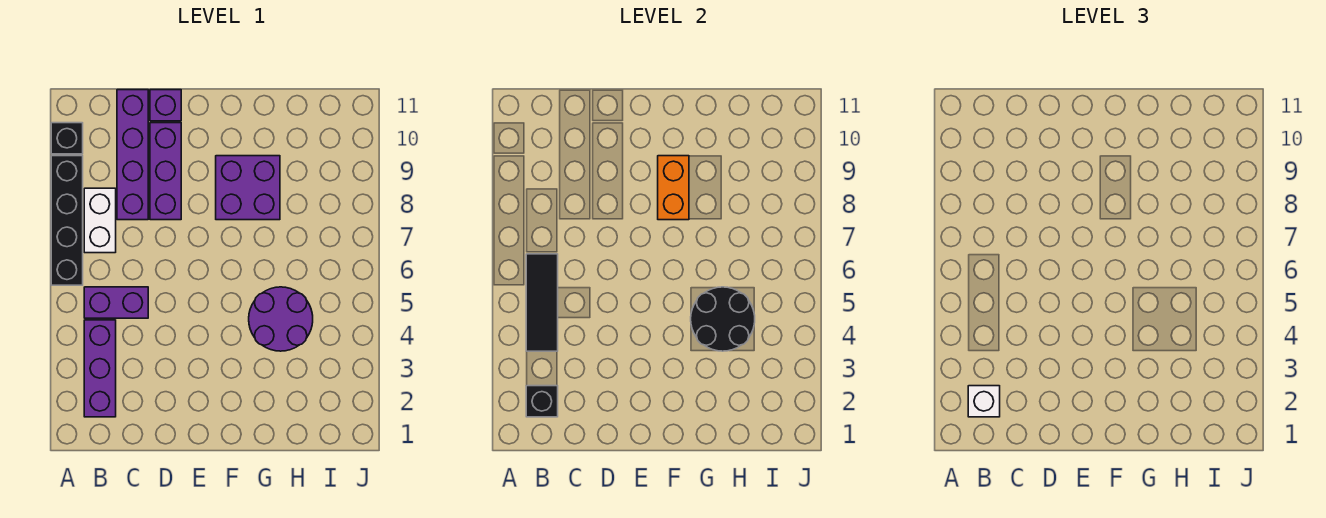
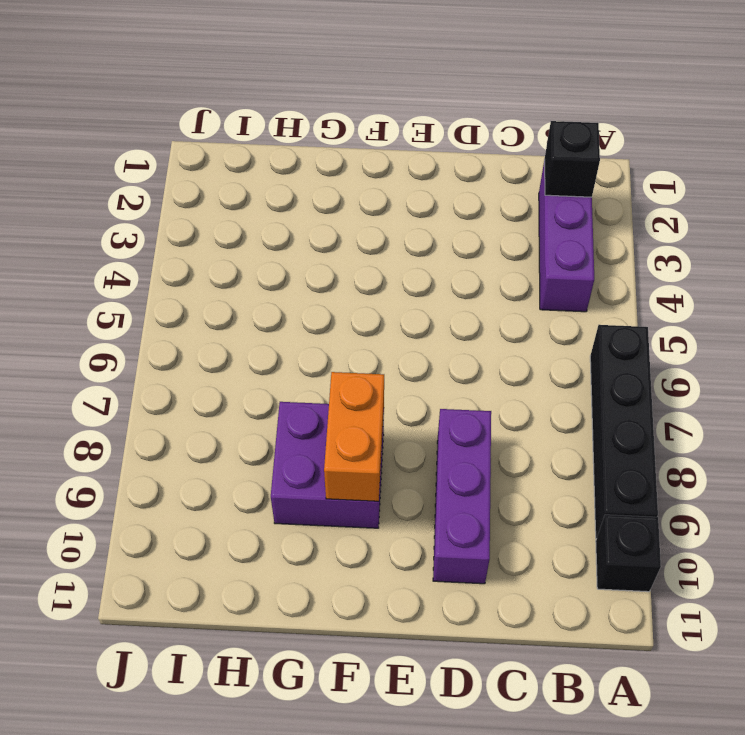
none -> purple brick B5:C5 level 1
none -> white brick B7:B8 level 1
none -> purple brick C8:C11 level 1

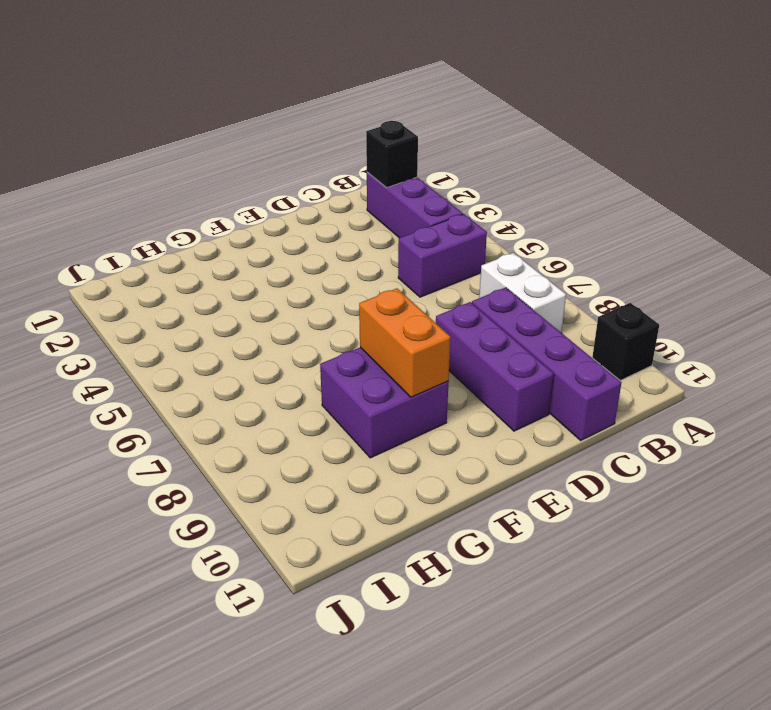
none -> black brick A6:A9 level 1
none -> purple brick D11 level 1
none -> purple round brick G4:H5 level 1

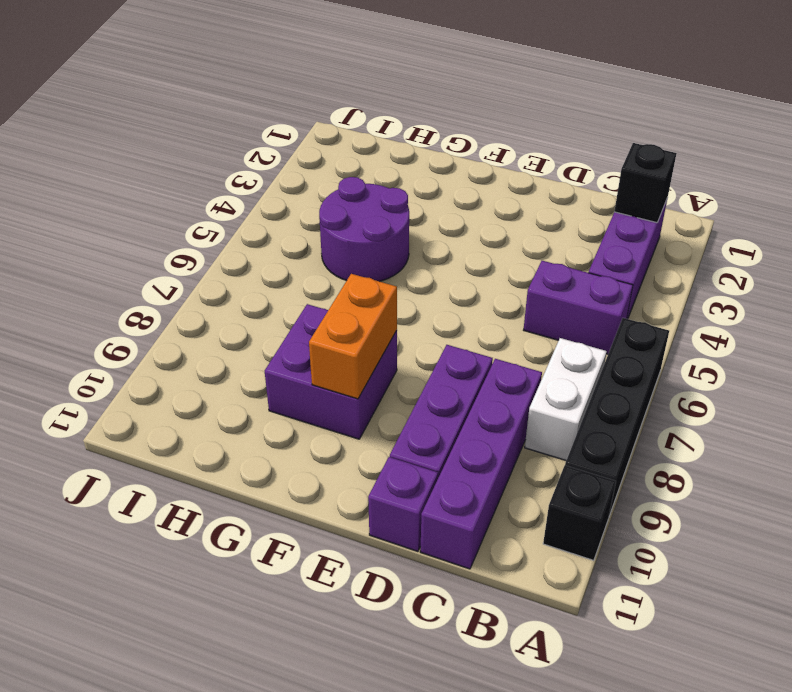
none -> black tile B4:B6 level 2
none -> black round brick G4:H5 level 2
none -> white brick B2 level 3

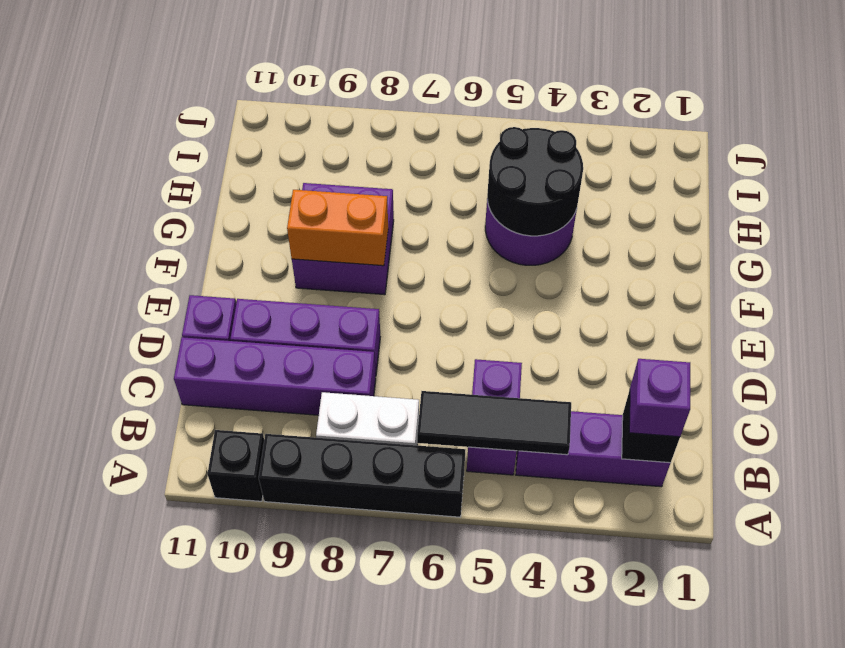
purple brick B2 level 3 -> white brick B2 level 3

